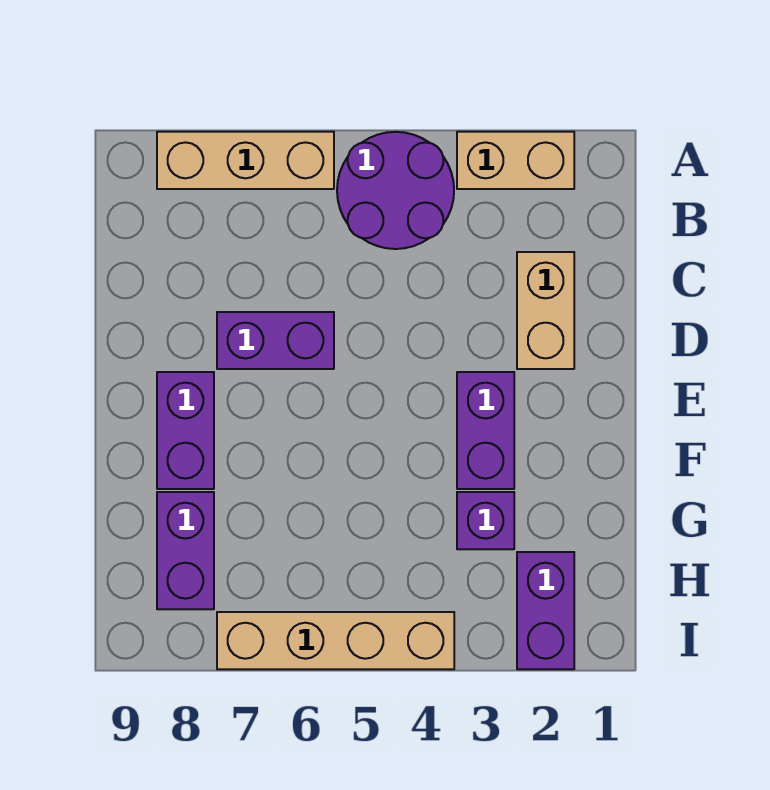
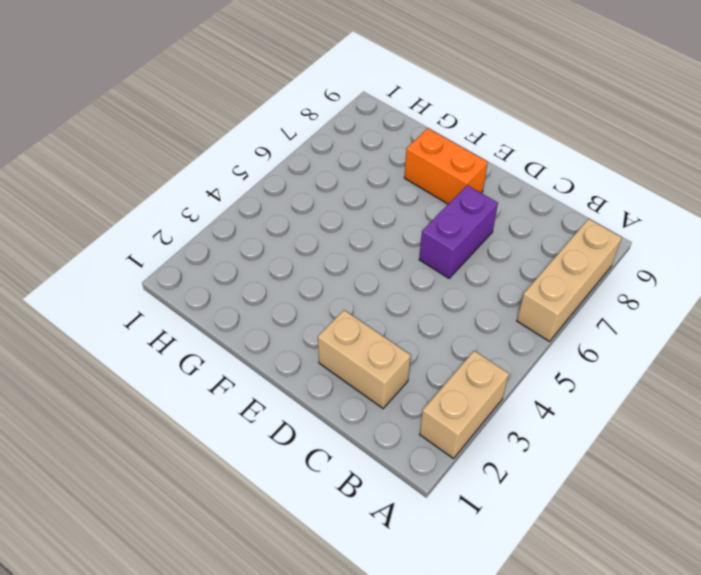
orange brick E8:F8 level 1 -> purple brick E8:F8 level 1
none -> purple round brick A4:B5 level 1
none -> purple brick E3:F3 level 1

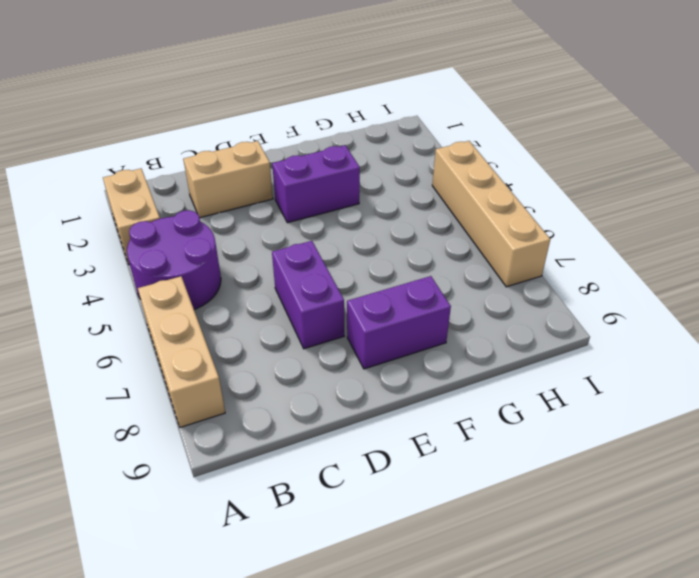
none -> purple brick G3 level 1
none -> purple brick G8:H8 level 1

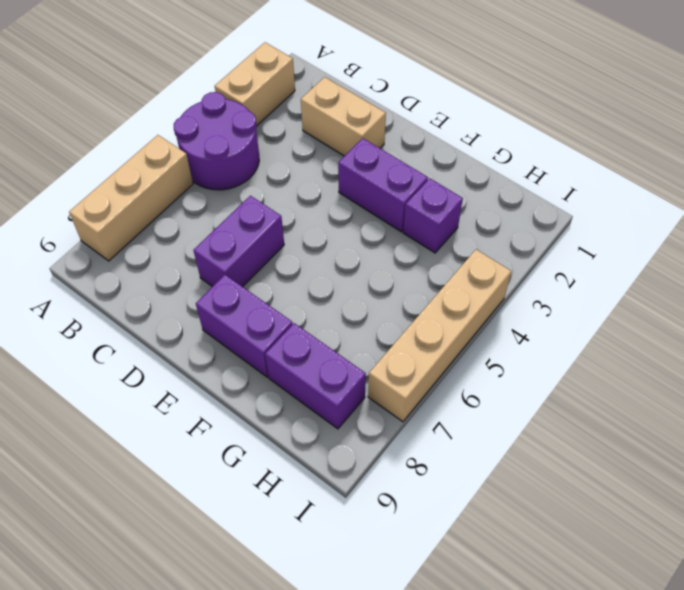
none -> purple brick H2:I2 level 1

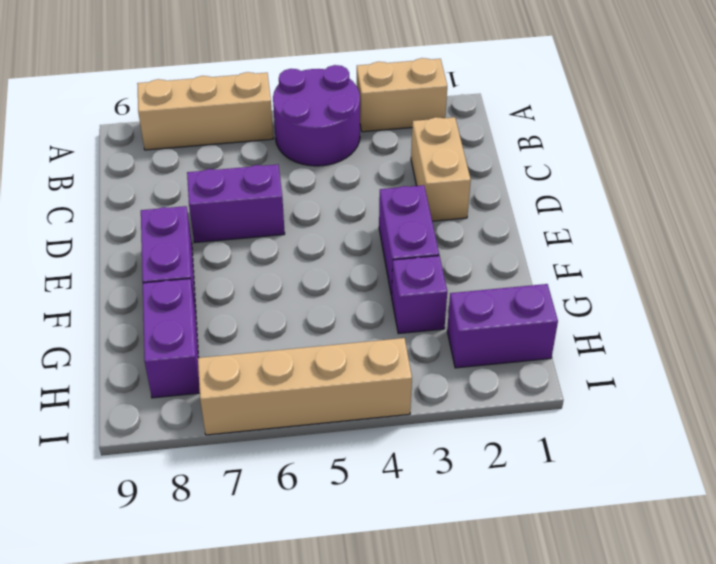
purple brick H1:H2 level 1 -> purple brick H2:I2 level 1

